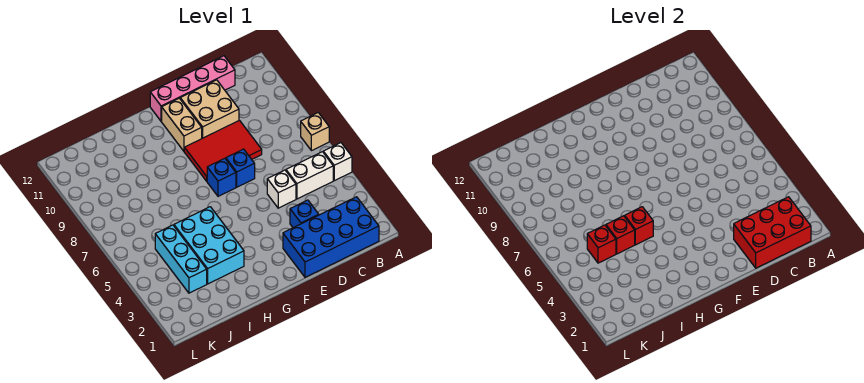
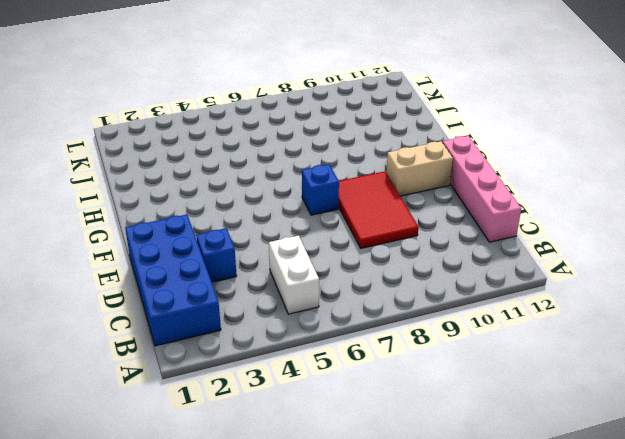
none -> white brick A5 level 1
none -> tan brick A7 level 1
none -> white brick D5 level 1

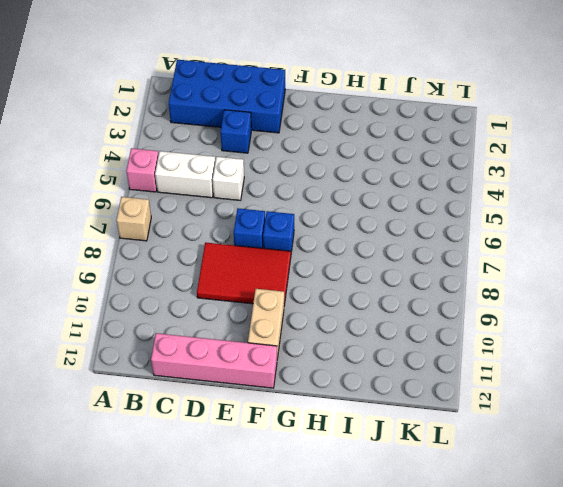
pink brick A5 level 1 -> white brick A5 level 1
none -> tan brick D10:E11 level 1
none -> cyan brick H3:I5 level 1
none -> cyan brick J3:J5 level 1

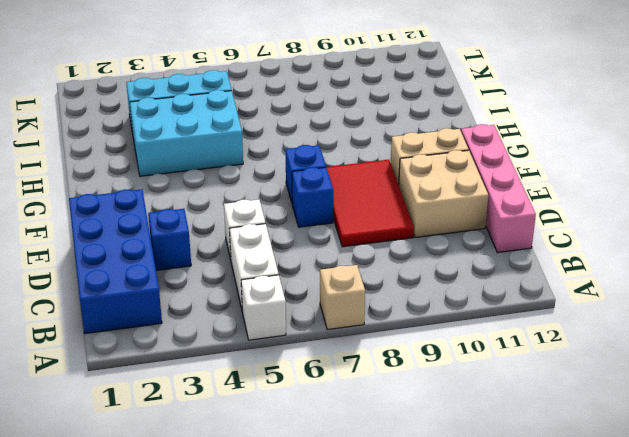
none -> red brick B1:D2 level 2
none -> red brick H5 level 2
none -> red brick I5 level 2

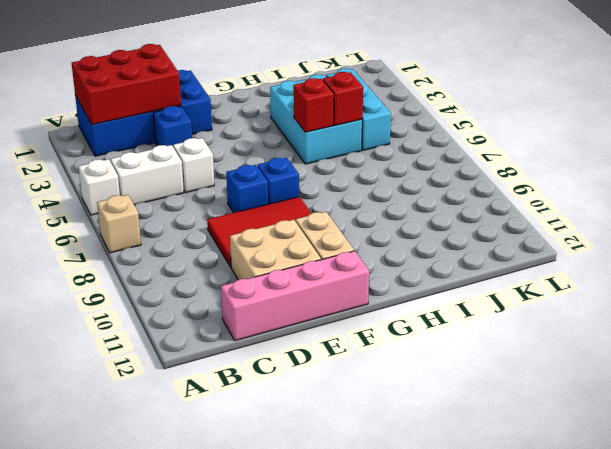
none -> red brick J5 level 2

